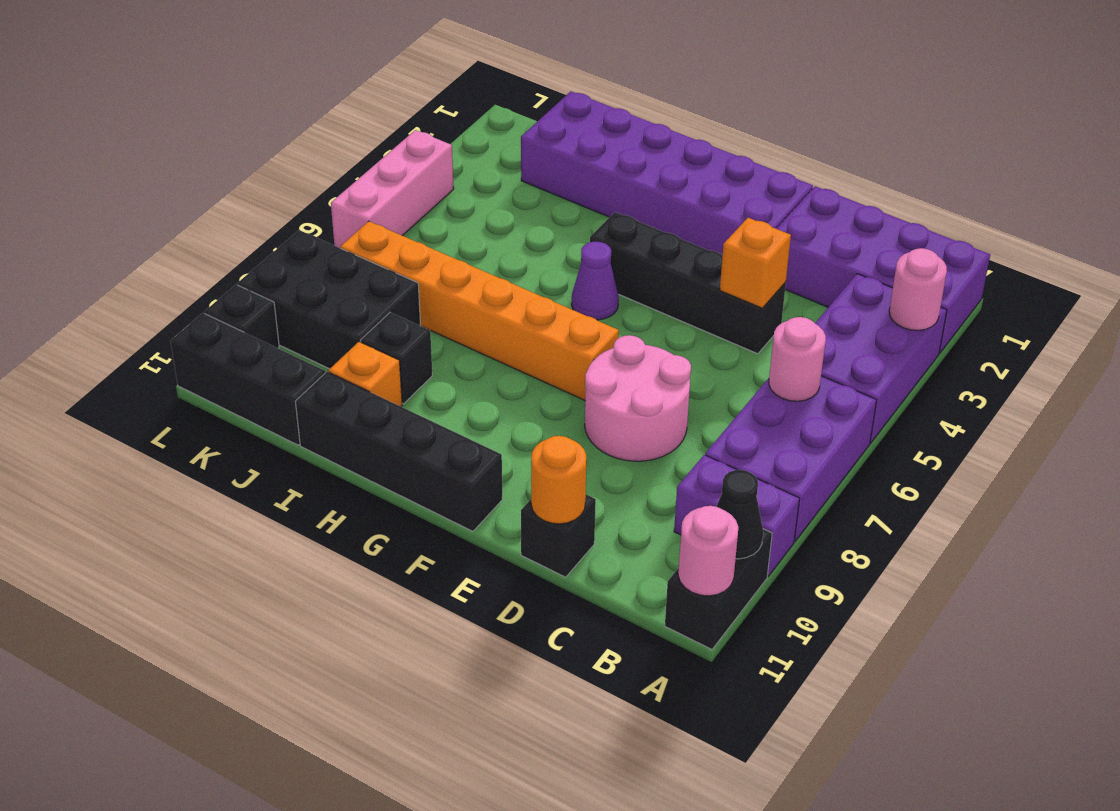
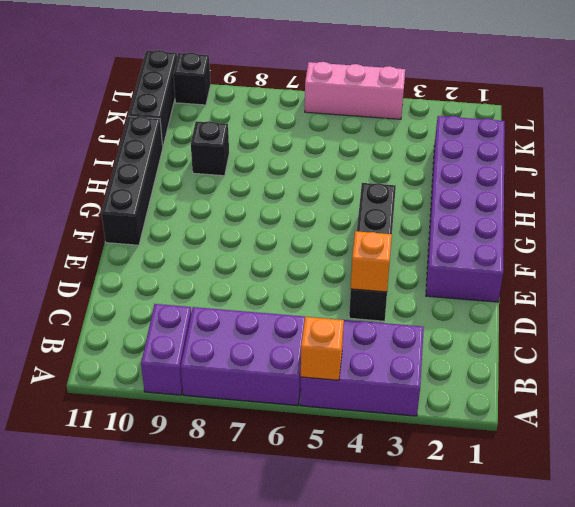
orange brick A5 level 2 -> orange brick I10 level 1
none -> purple brick A1:D2 level 1
none -> black brick A10:A11 level 1
none -> pink round brick D7:E8 level 1

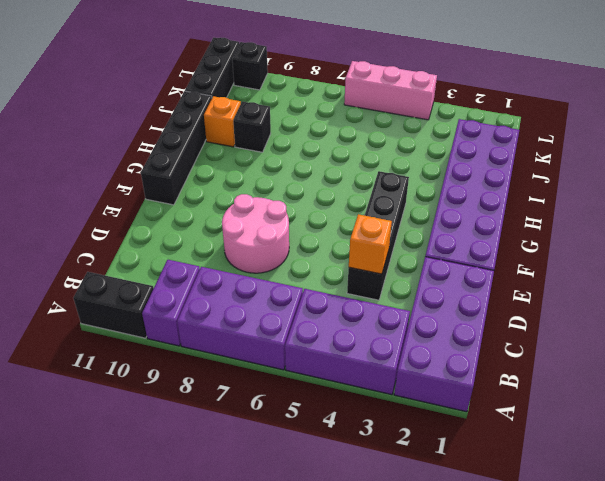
none -> black brick D11 level 1
none -> orange brick F7:K7 level 1
none -> purple cone G5 level 1

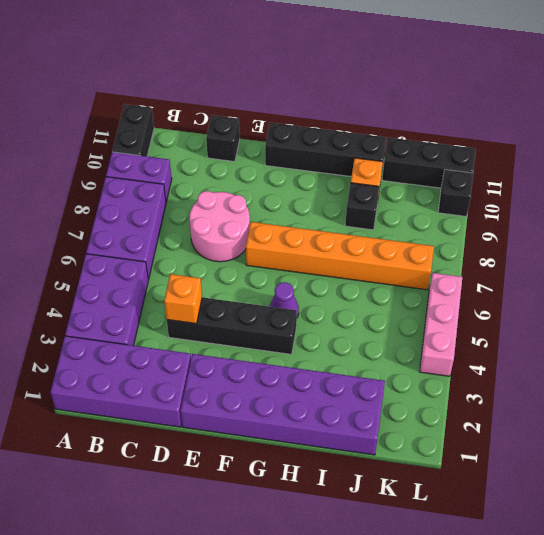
none -> black brick J8:L9 level 1
none -> pink round brick A3 level 2
none -> black cone A10 level 2

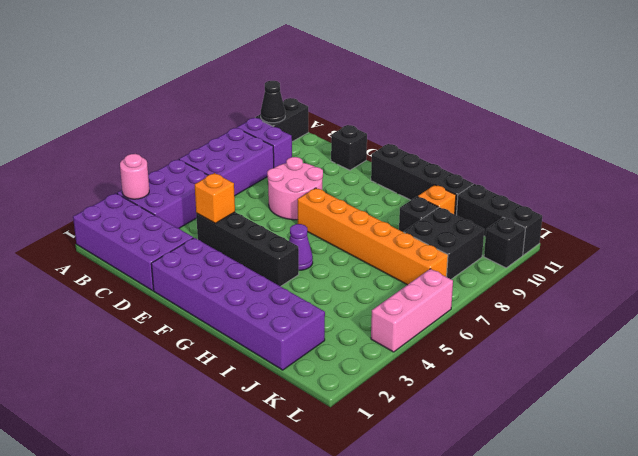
black brick J8:K9 level 1 -> black brick J8:L9 level 1
none -> pink round brick A11 level 2
none -> pink round brick B6 level 2
none -> orange round brick D11 level 2

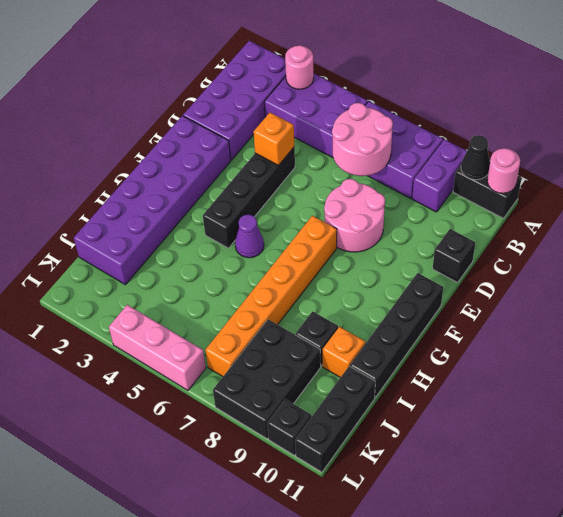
pink round brick B6:C7 level 2 -> pink round brick B6 level 2
none -> orange round brick D11 level 2

